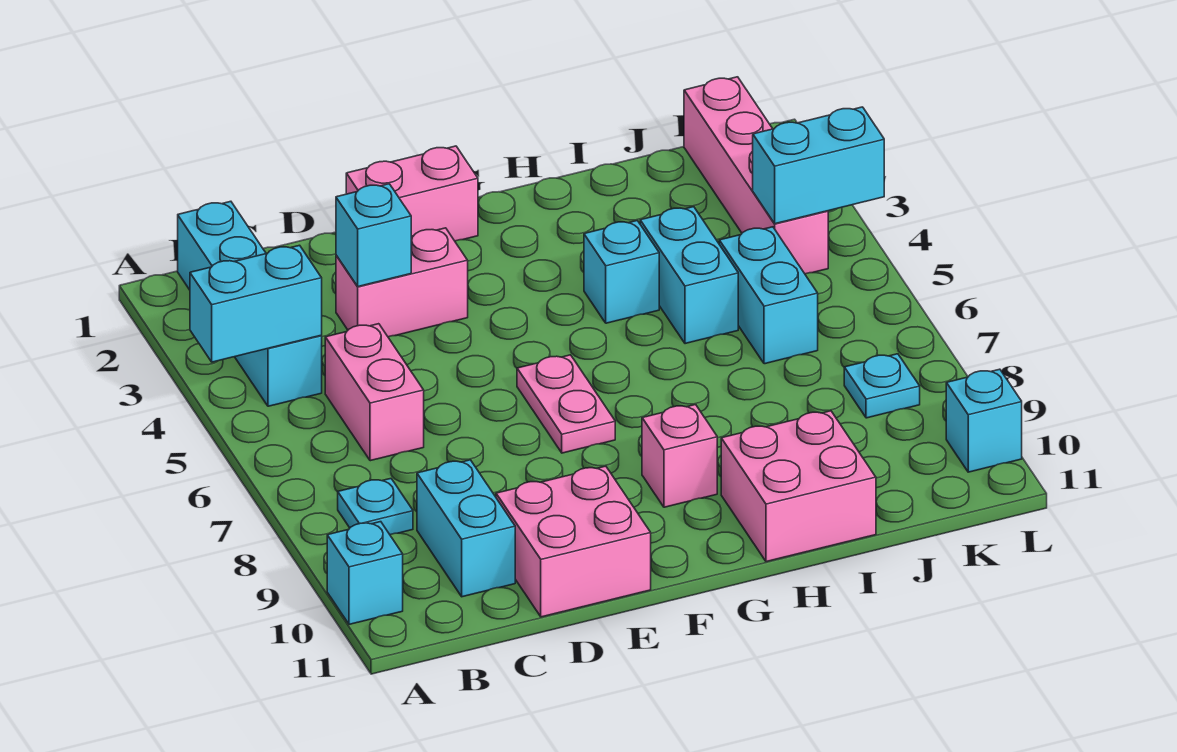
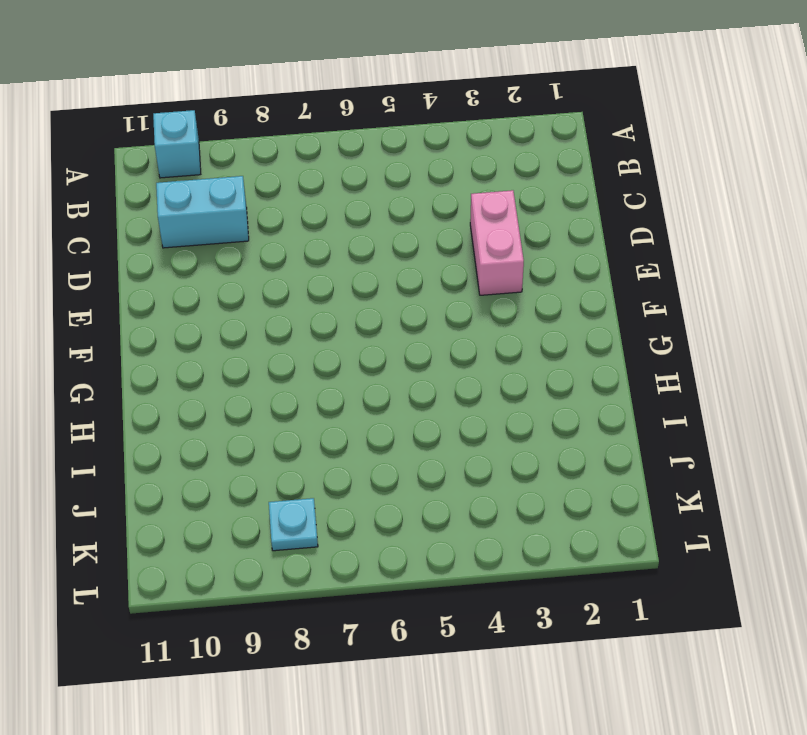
none -> cyan brick B1:B4 level 1
none -> cyan plate B8 level 1
none -> pink brick C5:C6 level 1

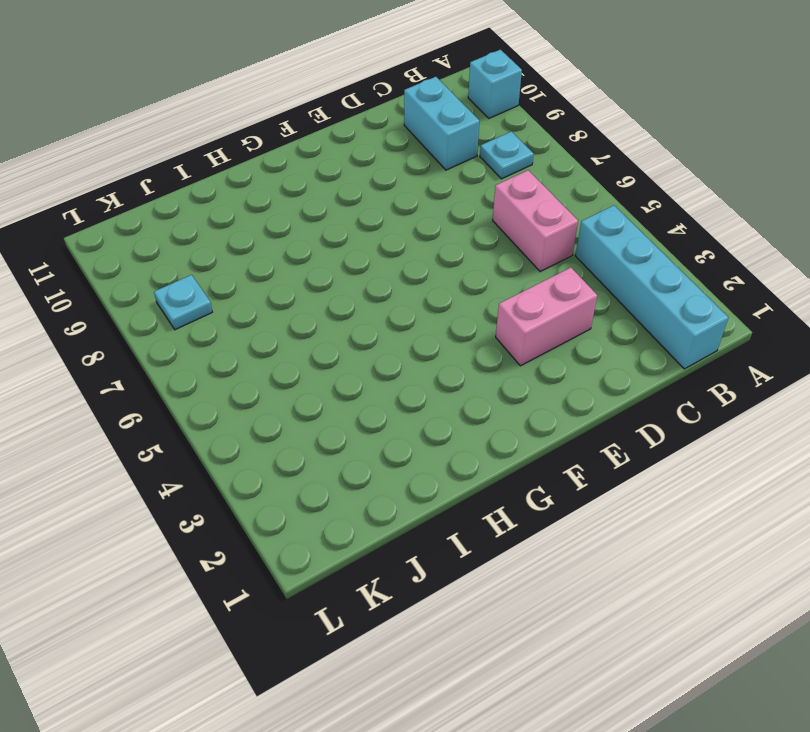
none -> pink brick D10:E11 level 1
none -> pink brick E1:F1 level 1
none -> pink plate F6:F7 level 1

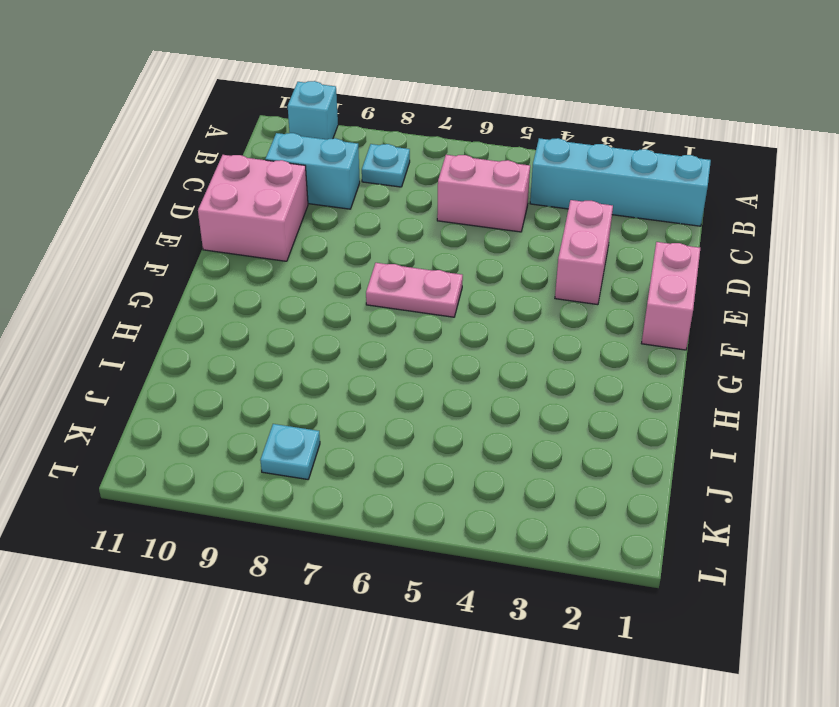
none -> pink brick G9 level 1
none -> cyan brick H4 level 1
none -> pink brick H10:I11 level 1

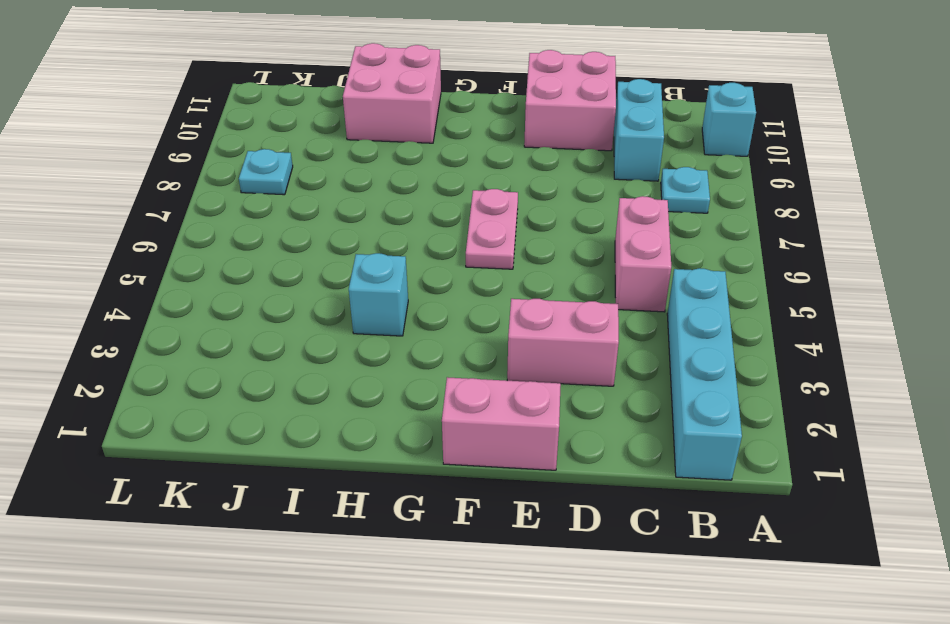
none -> pink brick G9 level 1
none -> cyan brick I4:I5 level 1
none -> cyan brick J5:J6 level 1

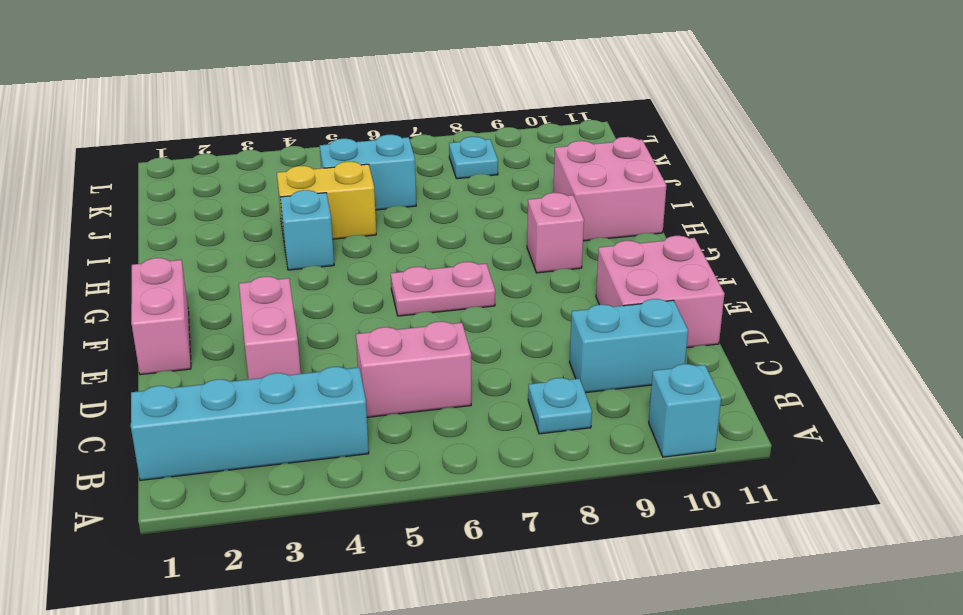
yellow brick I4:I5 level 1 -> cyan brick I4:I5 level 1
none -> pink brick K1:K4 level 1
none -> cyan brick L10 level 1
none -> cyan brick A4:B4 level 2

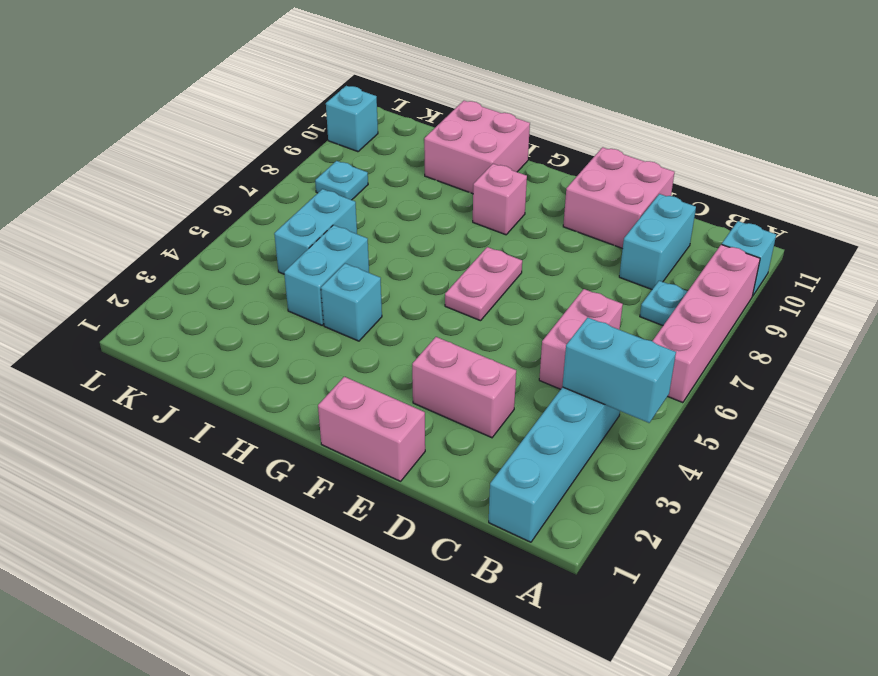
pink brick A6:A9 level 1 -> pink brick K1:K4 level 1
none -> cyan brick D3 level 2
none -> cyan brick K4:L4 level 2

